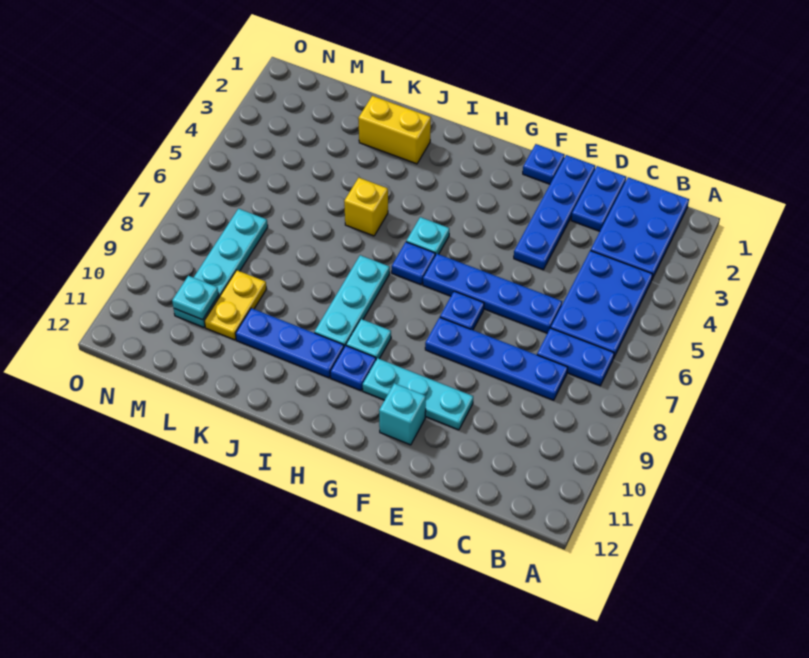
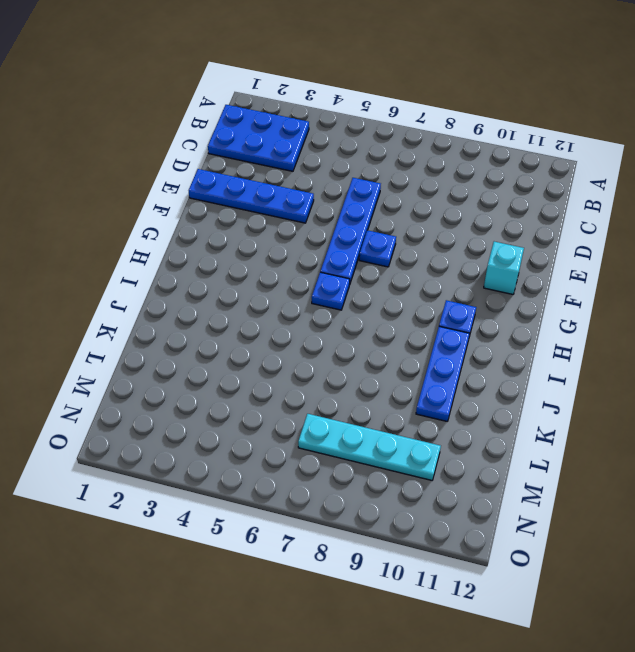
none -> blue plate B4:C6 level 1
none -> blue plate B7:C7 level 1
none -> blue plate C8:F8 level 1

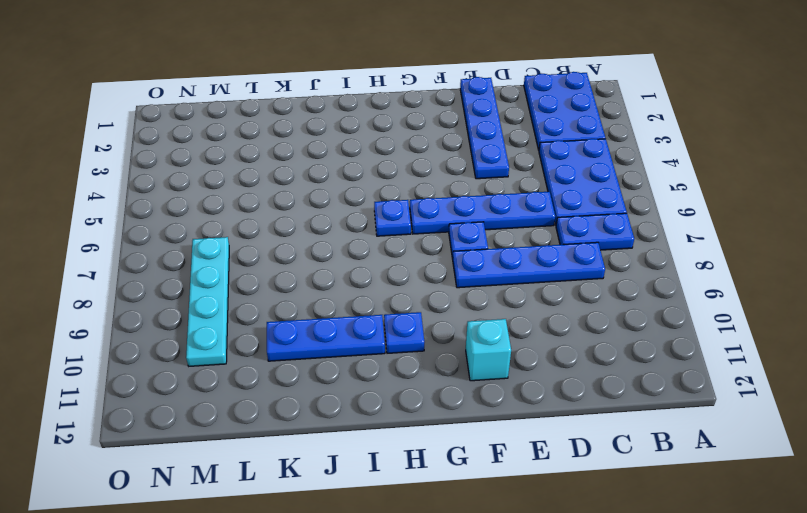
none -> blue plate D1:D2 level 1
none -> cyan plate E10:G10 level 1
none -> blue plate F1 level 1

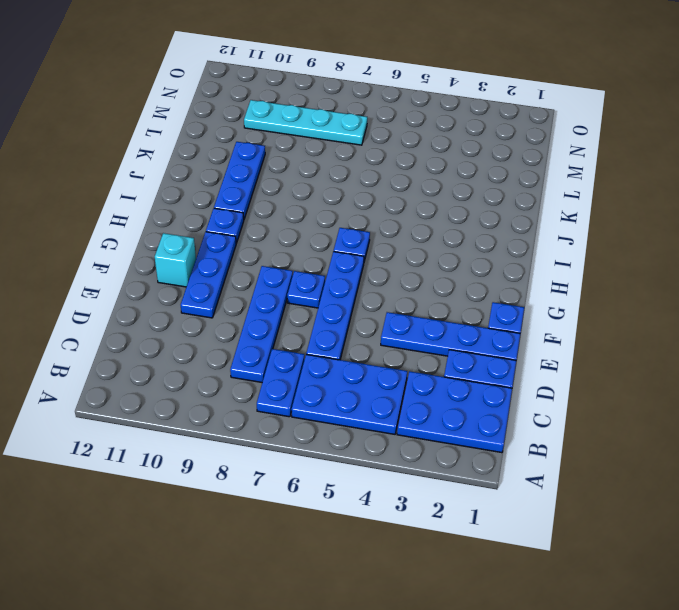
blue plate E10:G10 level 1 -> cyan plate E10:G10 level 1
none -> cyan plate H5 level 1
none -> cyan plate H9 level 1
none -> cyan plate I7:I9 level 1

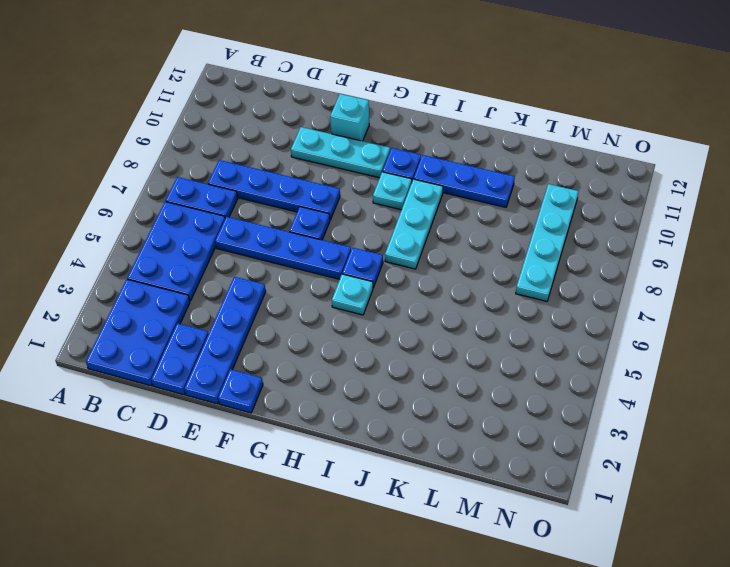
none -> yellow brick J2:K2 level 1
none -> yellow brick J5 level 1
none -> yellow plate L9:L10 level 1

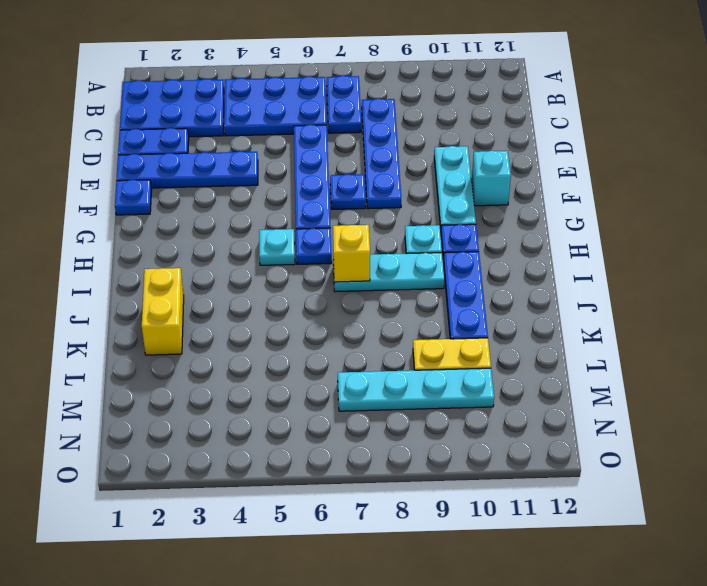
yellow brick I7 level 2 -> yellow brick J5 level 1
none -> cyan plate M10 level 2

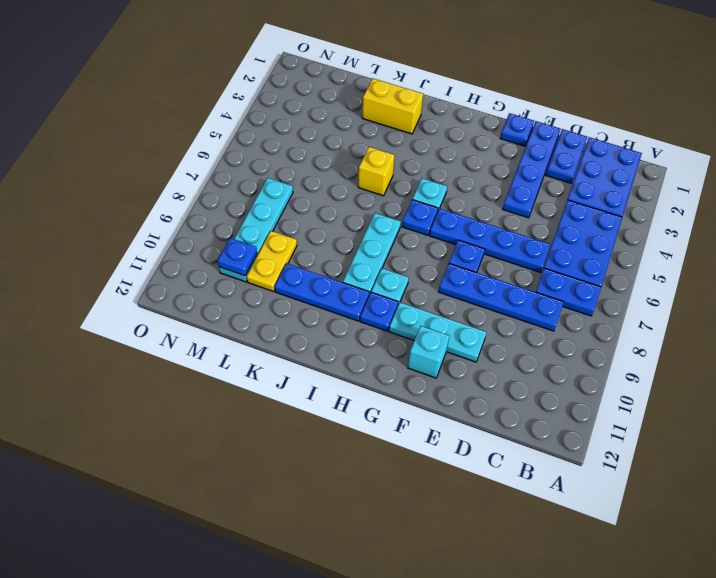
blue plate M10 level 2 -> cyan plate M10 level 2

